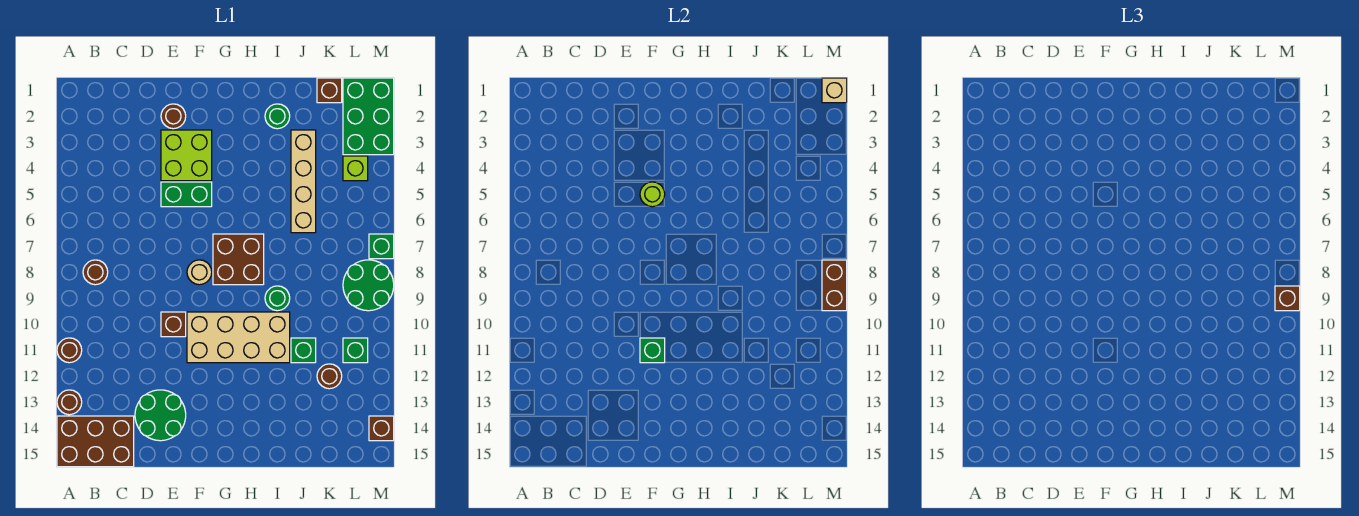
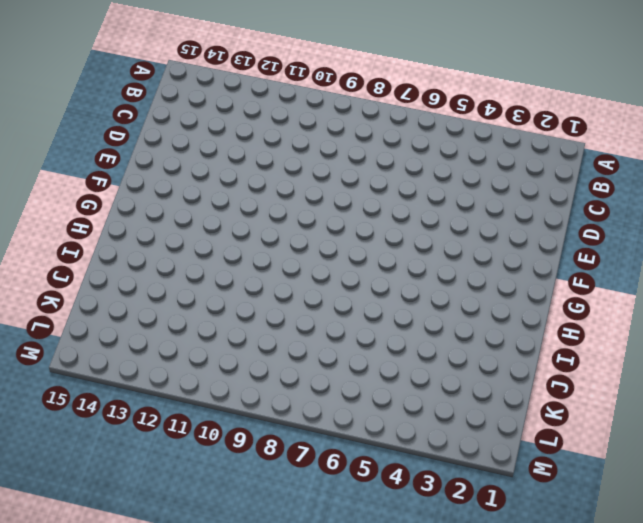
none -> brown round brick A11 level 1
none -> brown round brick A13 level 1
none -> brown brick A14:C15 level 1

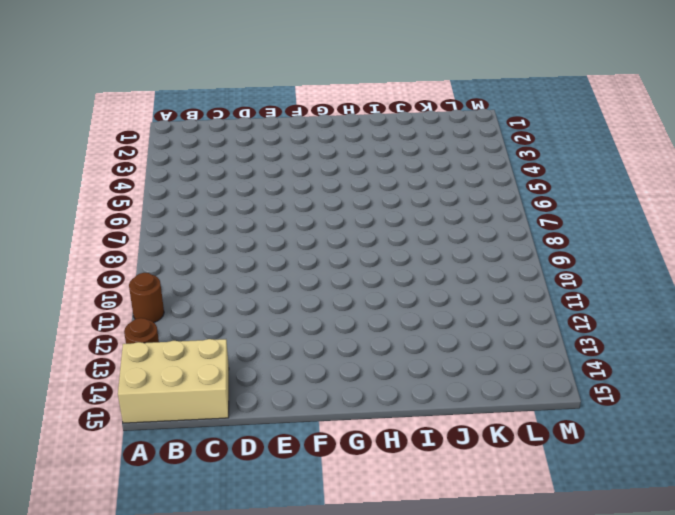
tan brick A14:C15 level 1 -> brown brick A14:C15 level 1
none -> brown round brick B8 level 1
none -> green round brick D13:E14 level 1
none -> brown round brick E2 level 1

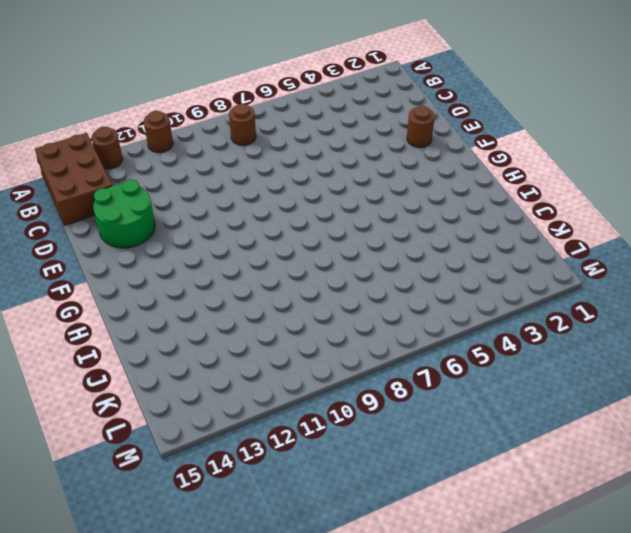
none -> lime brick E3:F4 level 1
none -> green brick E5:F5 level 1
none -> brown brick E10 level 1

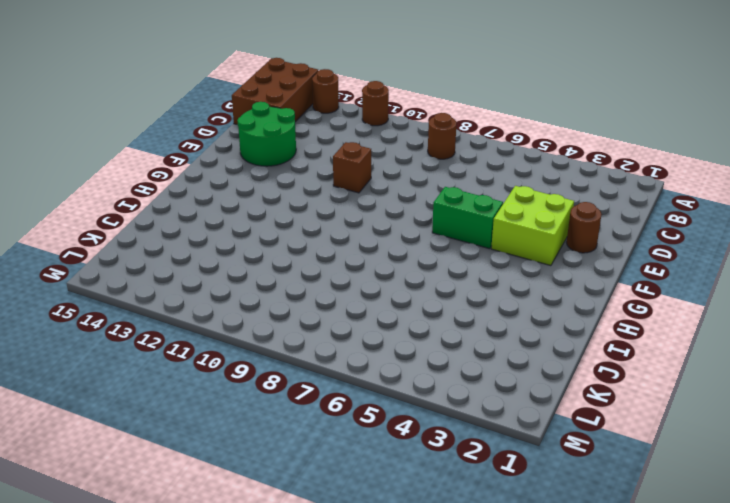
green brick F5:F6 level 1 -> green brick E5:F5 level 1
none -> tan round brick F8 level 1
none -> tan brick F10:I11 level 1
none -> brown brick G7:H8 level 1

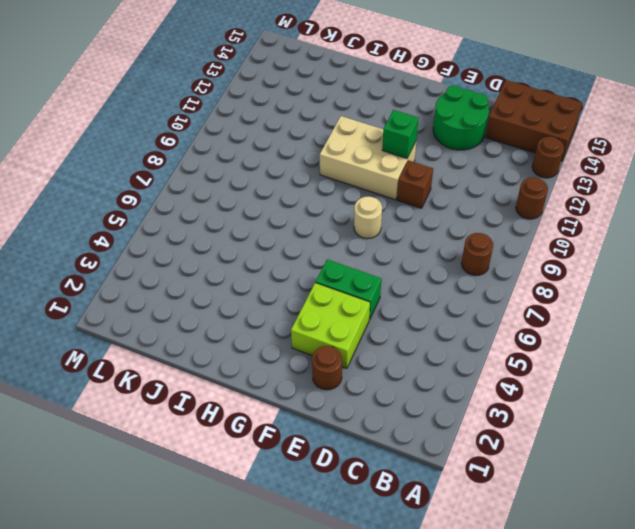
tan brick F10:H11 level 1 -> tan brick F10:I11 level 1
none -> brown brick G7:H8 level 1
none -> green round brick I2 level 1
none -> green round brick I9 level 1

